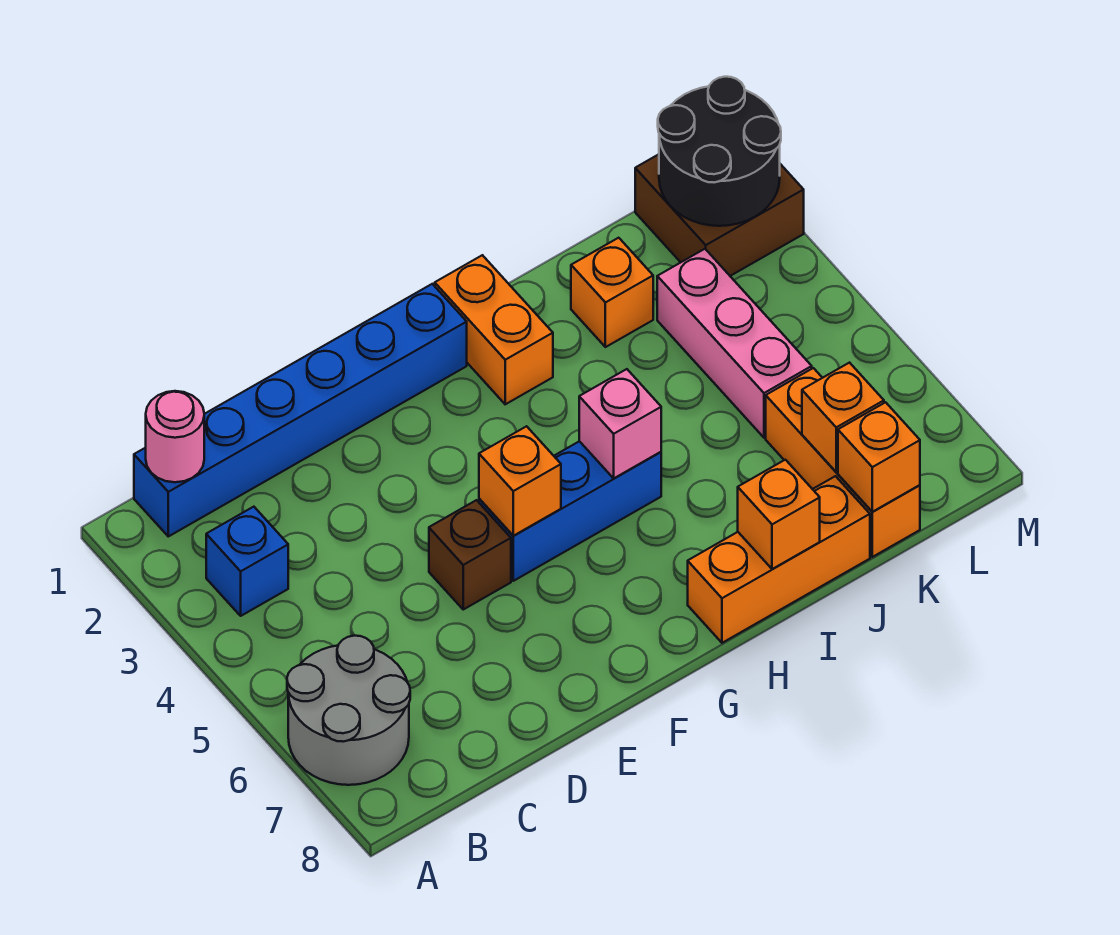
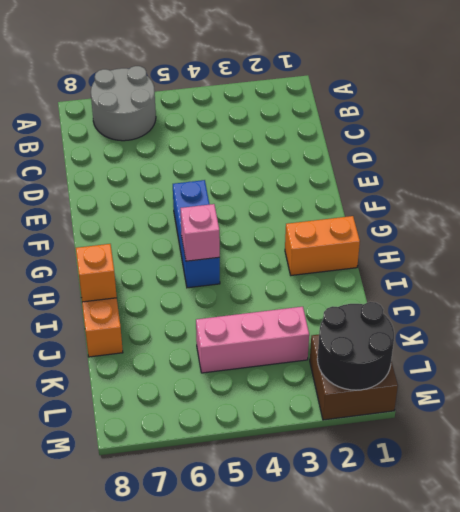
none -> blue brick B1:G1 level 1
none -> blue brick B3 level 1
none -> brown brick E5 level 1

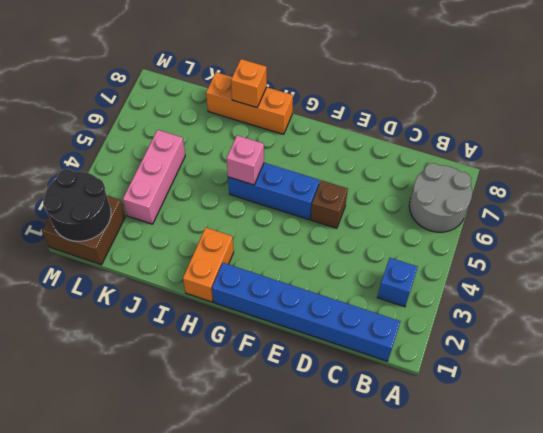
none -> orange brick J2 level 1
none -> orange brick K6:K8 level 1
none -> pink round brick B1 level 2

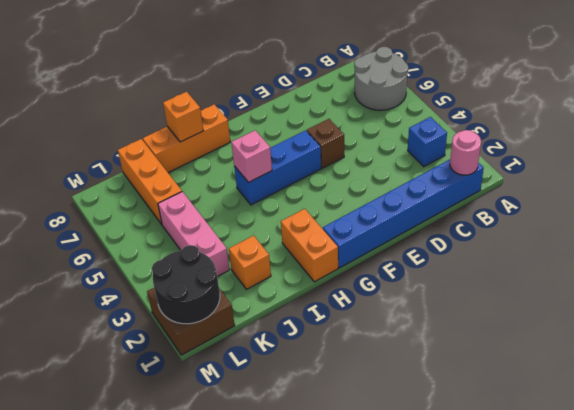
none -> orange brick F5 level 2
none -> orange brick K7 level 2
none -> orange brick K8 level 2

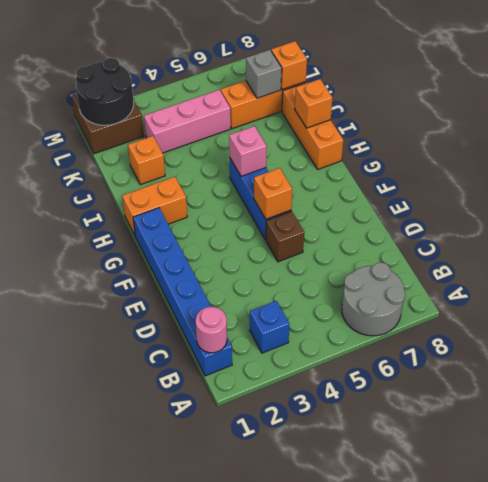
grey brick K7 level 2 -> orange brick K7 level 2

